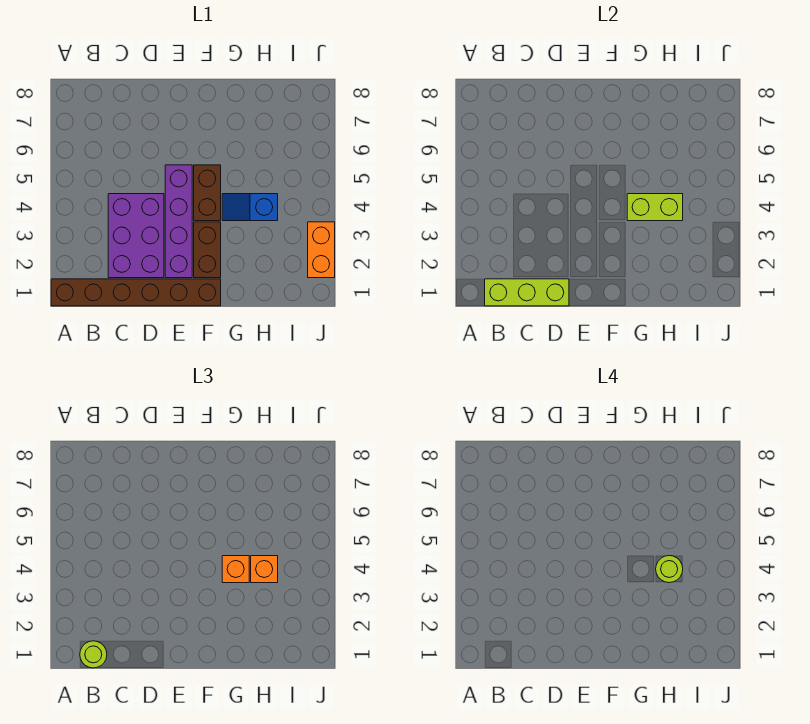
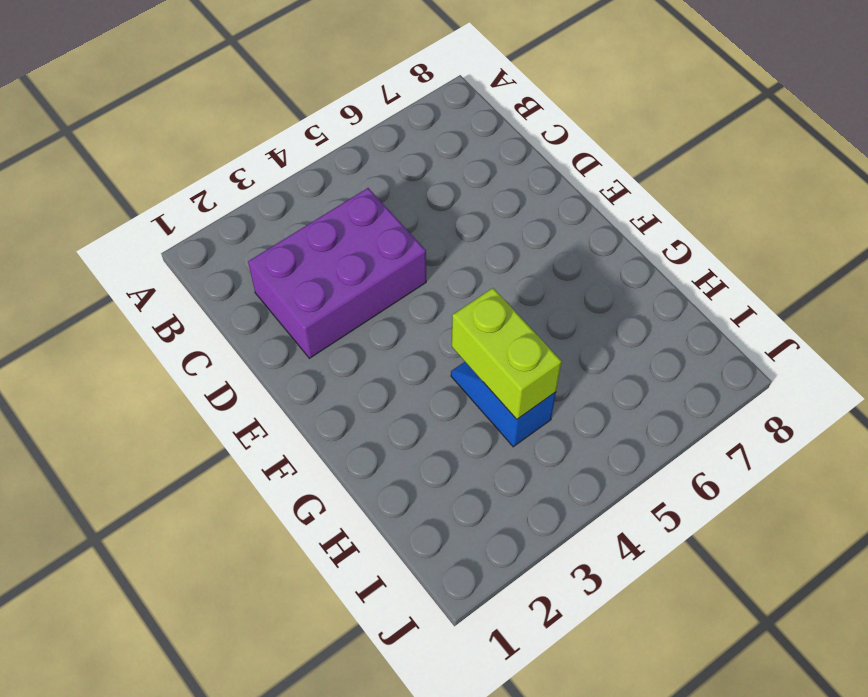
none -> brown brick A1:F1 level 1
none -> purple brick E2:E5 level 1
none -> brown brick F2:F3 level 1

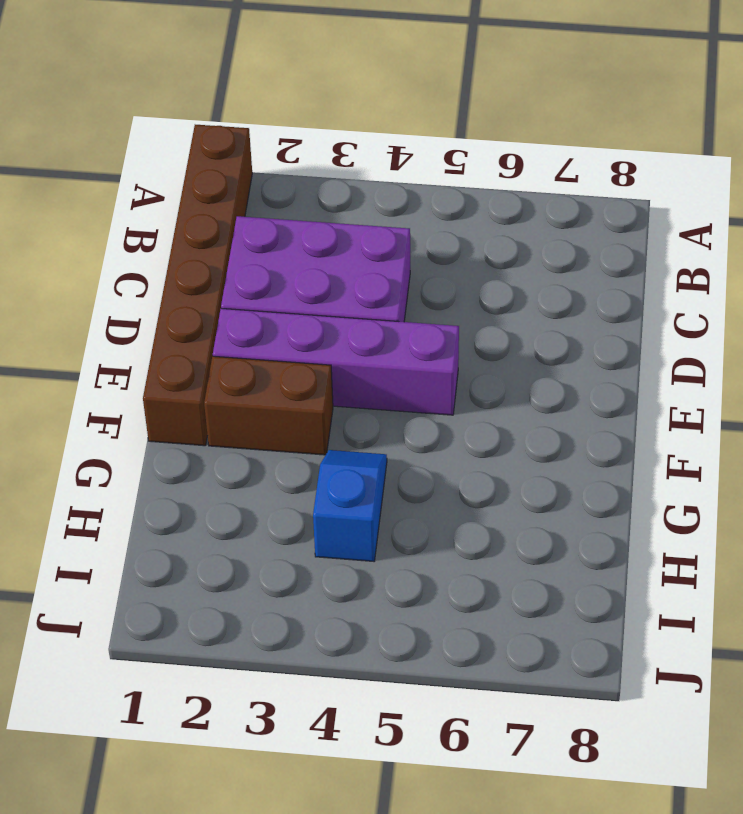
none -> brown brick F4:F5 level 1
none -> orange brick J2:J3 level 1
none -> lime brick B1:D1 level 2

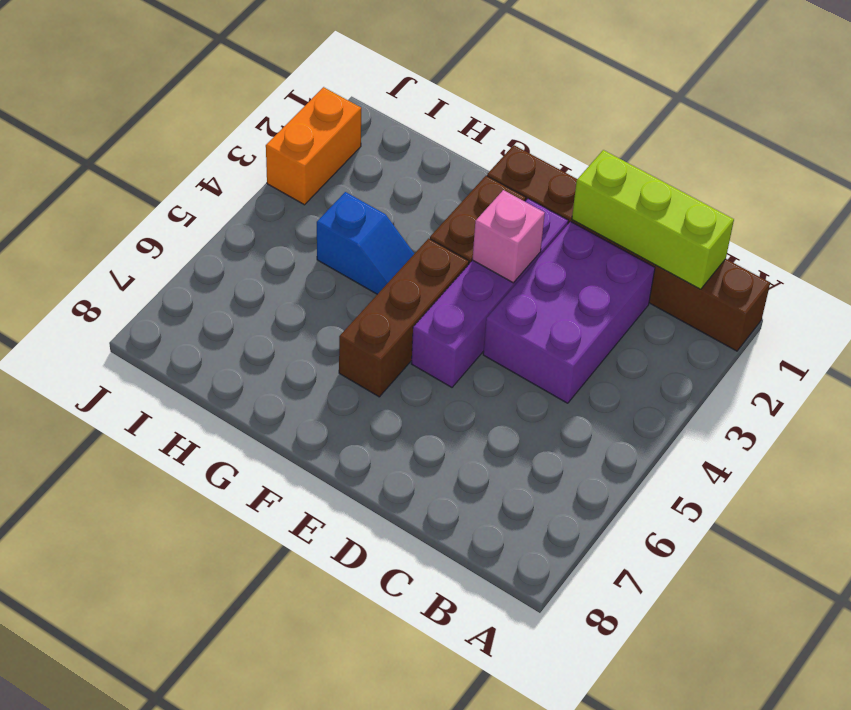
pink brick E3 level 2 -> none
brown brick F4:F6 level 1 -> brown brick F4:F5 level 1
none -> lime brick G4:H4 level 2
none -> lime round brick B1 level 3
none -> orange brick G4 level 3

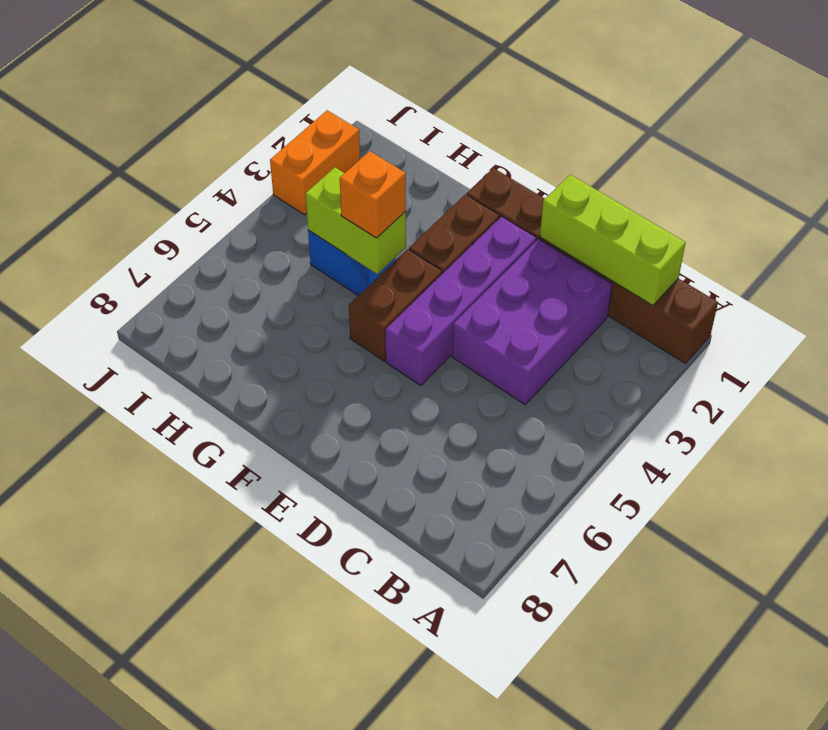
none -> lime round brick B1 level 3
none -> orange brick H4 level 3
none -> lime round brick H4 level 4

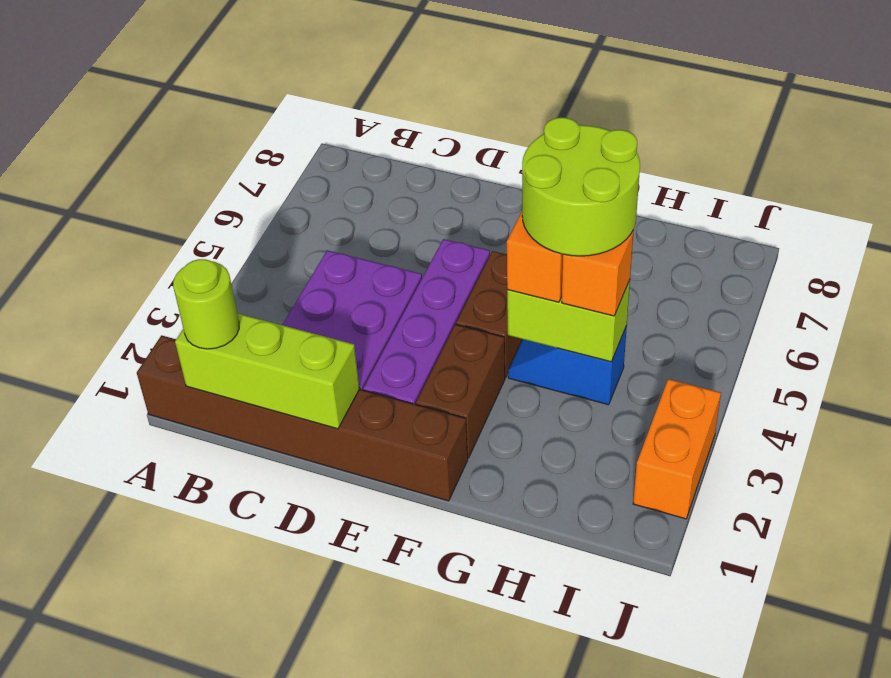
lime round brick G4:H5 level 4 -> lime round brick H4 level 4

